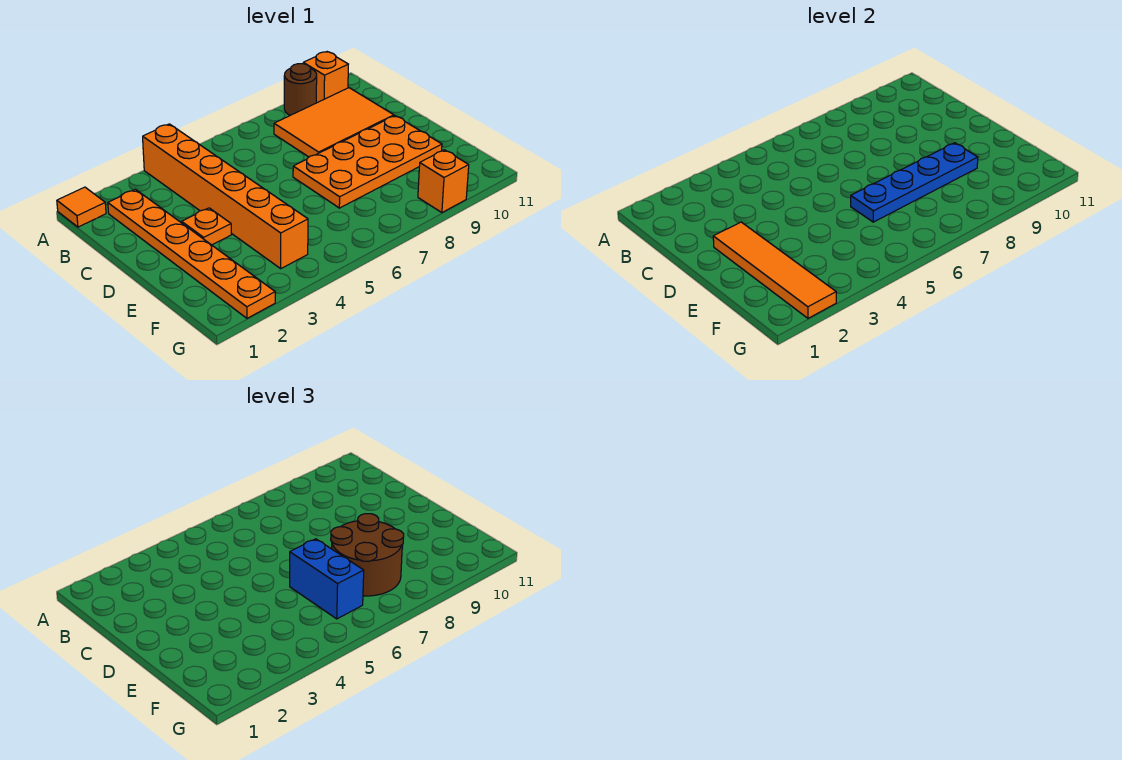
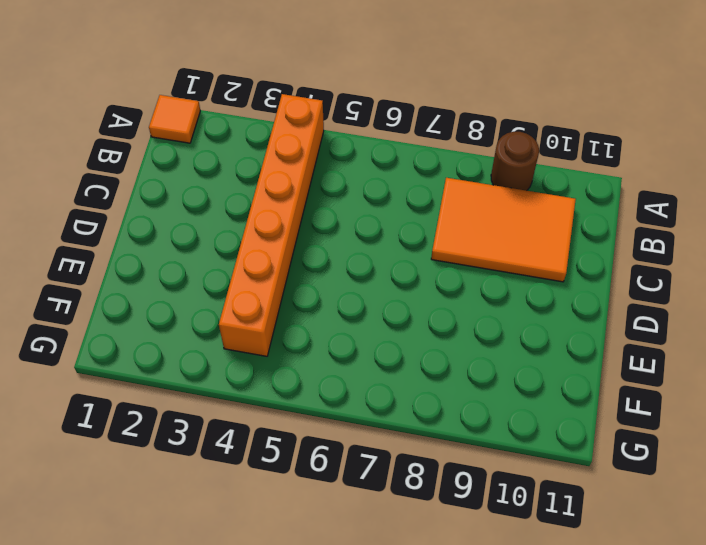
none -> orange brick A10 level 1
none -> orange plate B2:G2 level 1
none -> orange plate D3 level 1

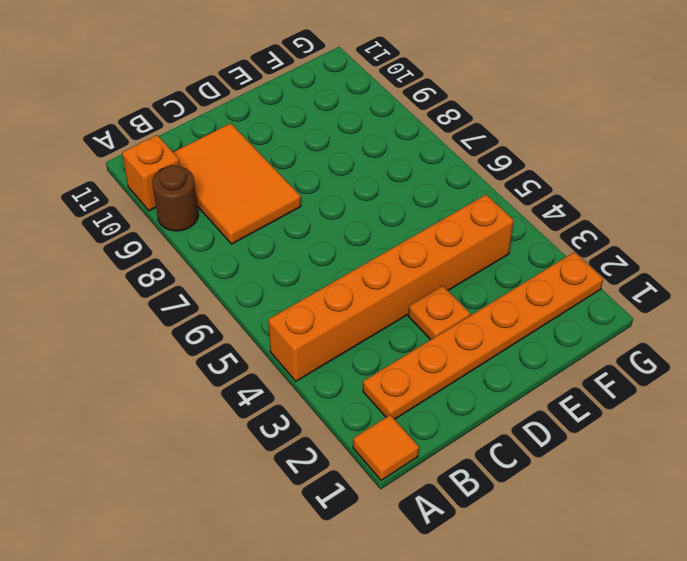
none -> orange plate D7:E10 level 1
none -> orange brick G9 level 1
none -> orange tile D2:G2 level 2

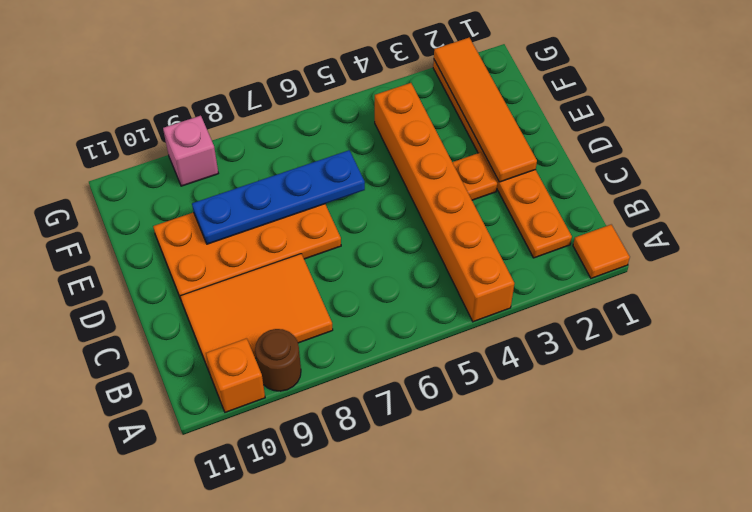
pink brick G9 level 1 -> orange brick G9 level 1
none -> blue brick E6:F6 level 3
none -> brown round brick E7:F8 level 3

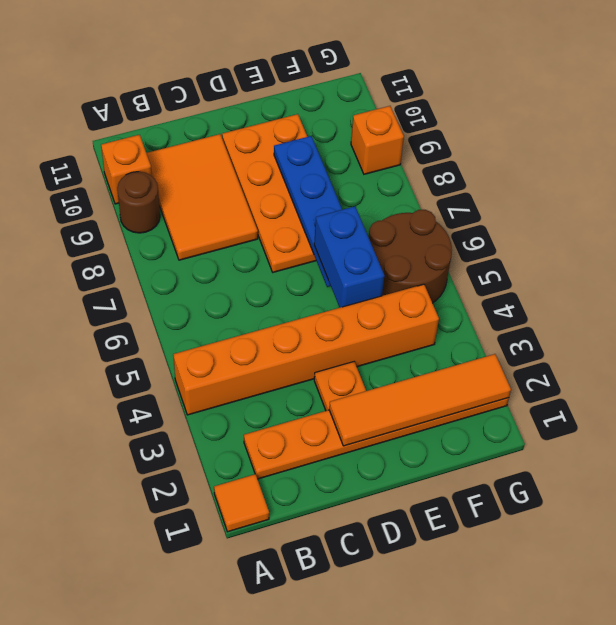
blue brick E5:E6 level 3 -> blue brick E6:F6 level 3
brown round brick F5:G6 level 1 -> brown round brick E7:F8 level 3

